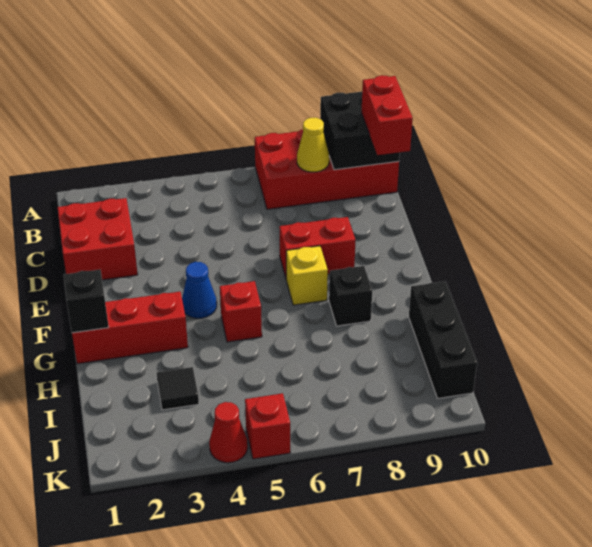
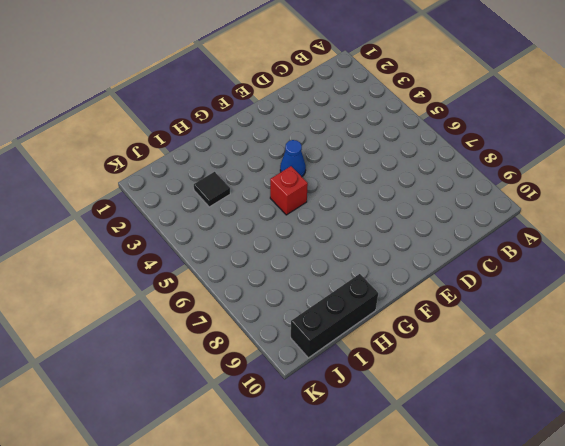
none -> red brick A7:B10 level 1
none -> red brick C1:D2 level 1
none -> red brick E7:E8 level 1

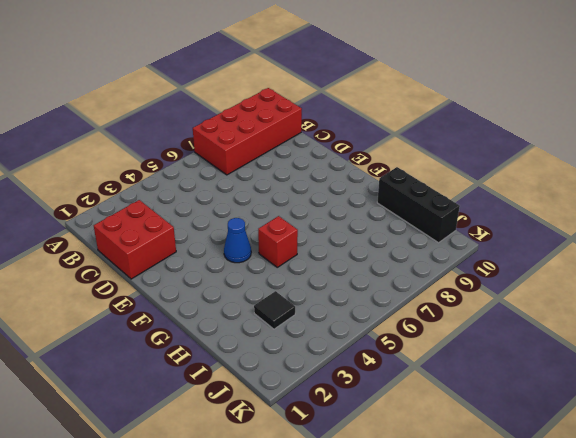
none -> red brick E7:E8 level 1
none -> yellow brick F7 level 1
none -> red brick G1:G3 level 1

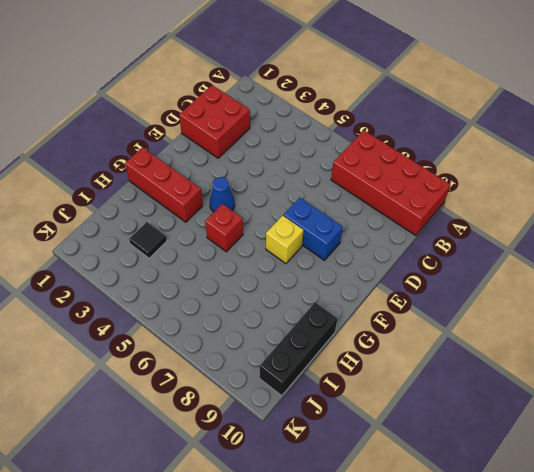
blue brick E7:E8 level 1 -> red brick E7:E8 level 1
none -> black brick G8 level 1
none -> red cone K4 level 1
none -> red brick K5 level 1

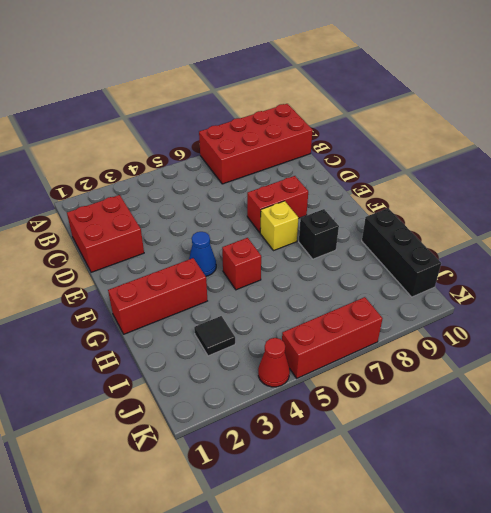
red brick K5:K7 level 1 -> red brick K5 level 1
none -> black brick A9:B10 level 2
none -> yellow cone B8 level 2
none -> black brick G1 level 2

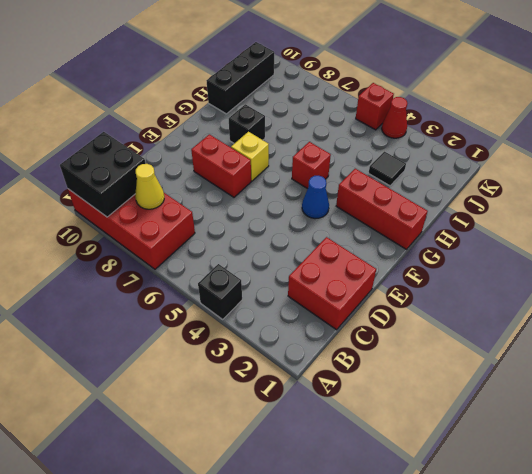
black brick A4 level 1 -> black brick G1 level 2
none -> red brick B10:C10 level 3

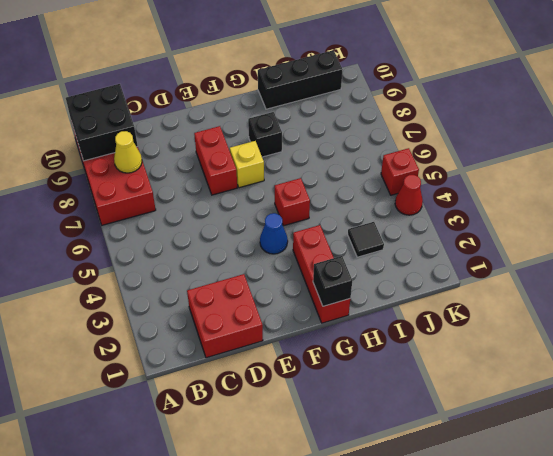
none -> red brick B10:C10 level 3

